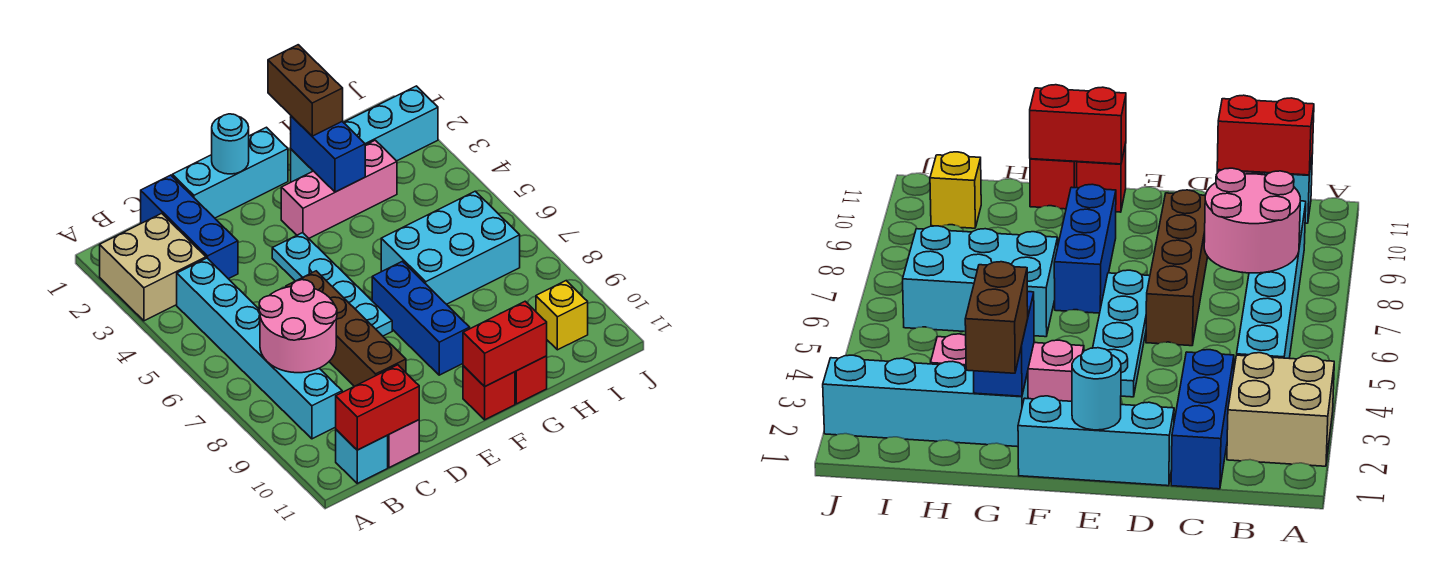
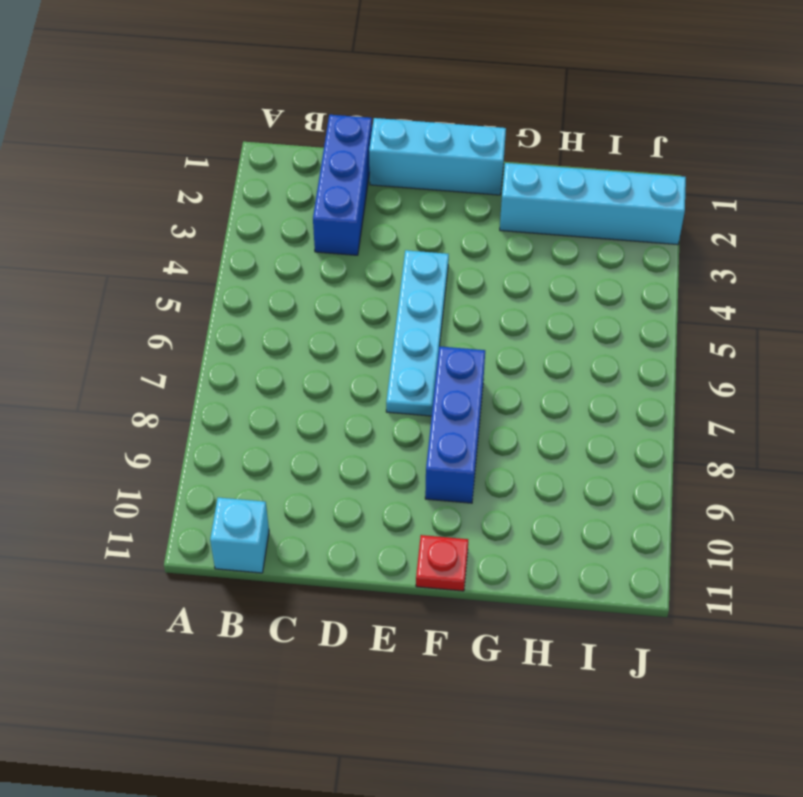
red plate F11 level 1 -> red brick F11 level 1
none -> tan brick A2:B3 level 1
none -> cyan brick B4:B9 level 1
none -> pink brick C11 level 1

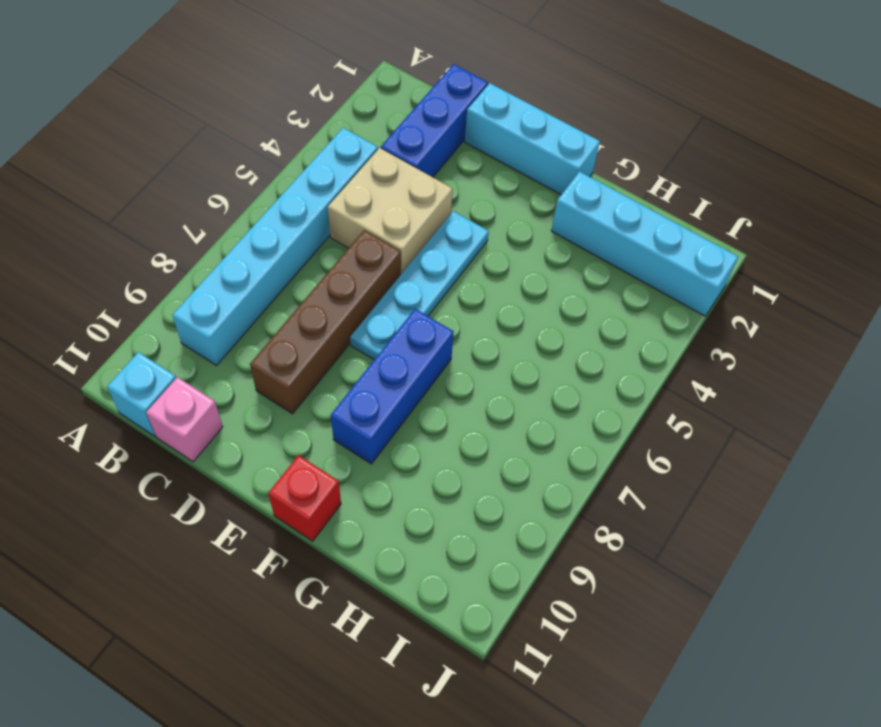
tan brick C4:D5 level 1 -> tan brick A2:B3 level 1
none -> pink brick F3:H3 level 1
none -> cyan brick G6:I7 level 1
none -> red brick G11 level 1

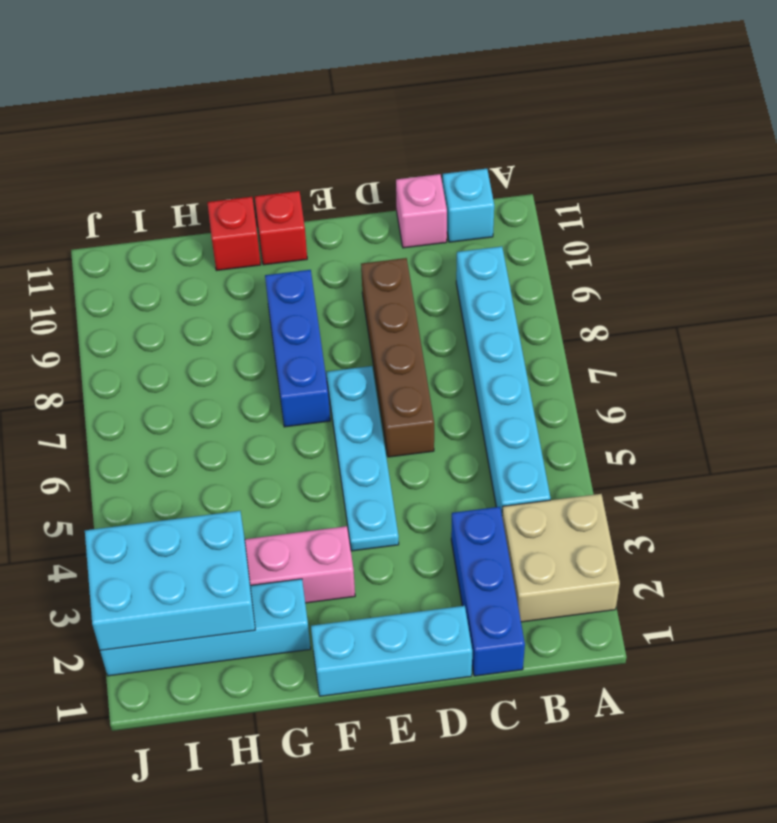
cyan brick H2:J3 level 2 -> cyan brick G6:I7 level 1
none -> yellow brick I10 level 1
none -> pink round brick B7:C8 level 2
none -> red brick B11:C11 level 2

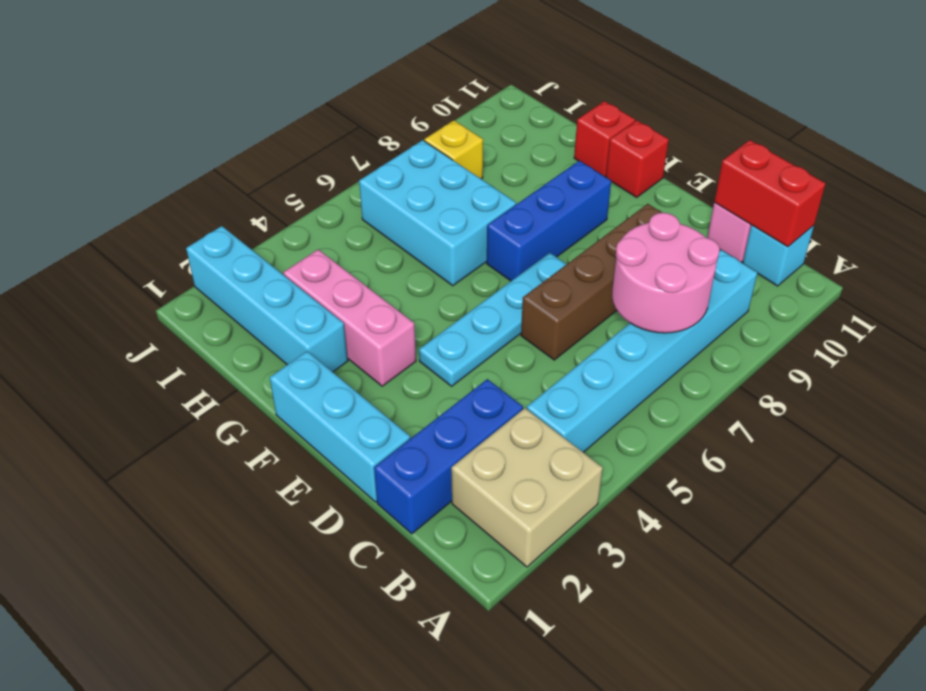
yellow brick I8 level 1 -> yellow brick I10 level 1
none -> cyan round brick E1 level 2
none -> red brick F11:G11 level 2
none -> blue brick G2:G3 level 2

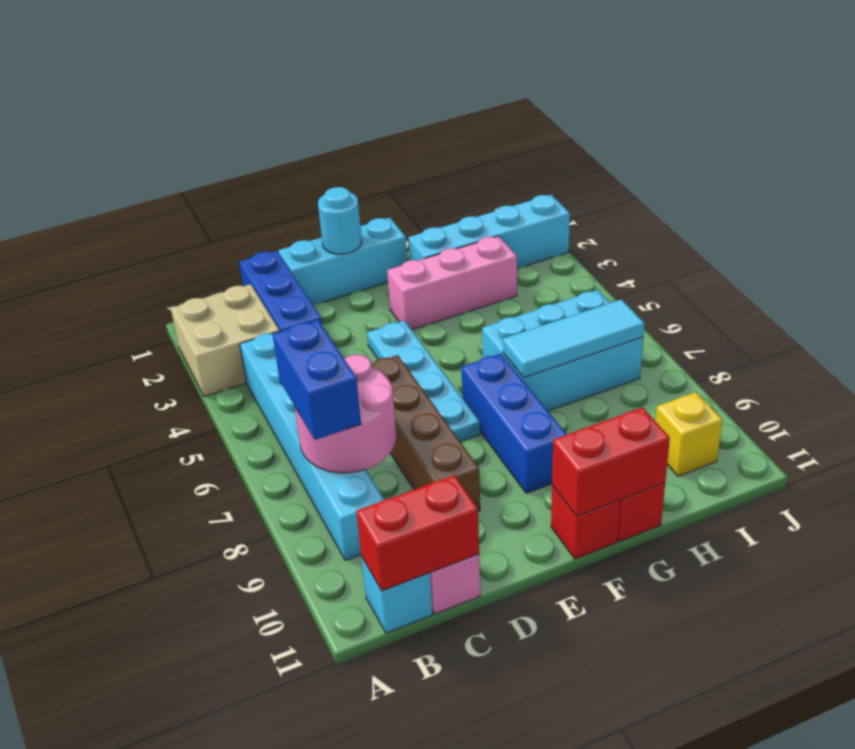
blue brick B7:B8 level 3 -> blue brick G2:G3 level 2
cyan tile G7:I7 level 2 -> none
none -> brown brick G1:G2 level 3

